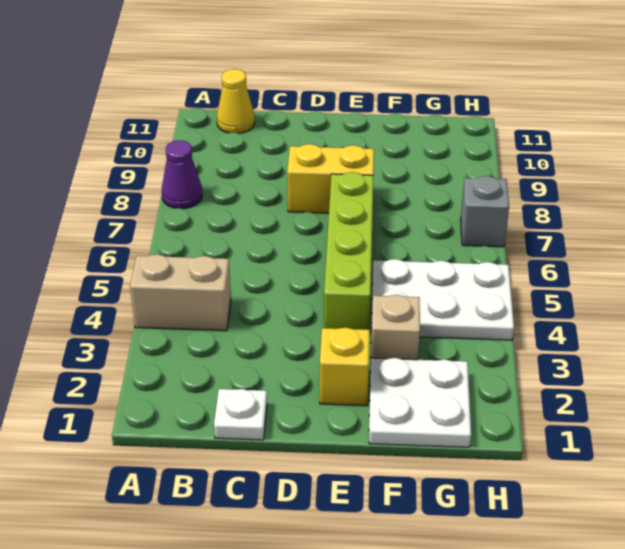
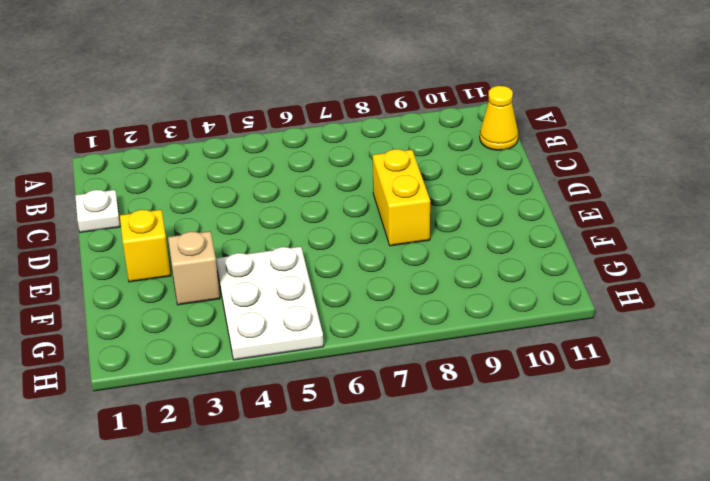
none -> tan brick A4:B4 level 1
none -> purple cone A8 level 1

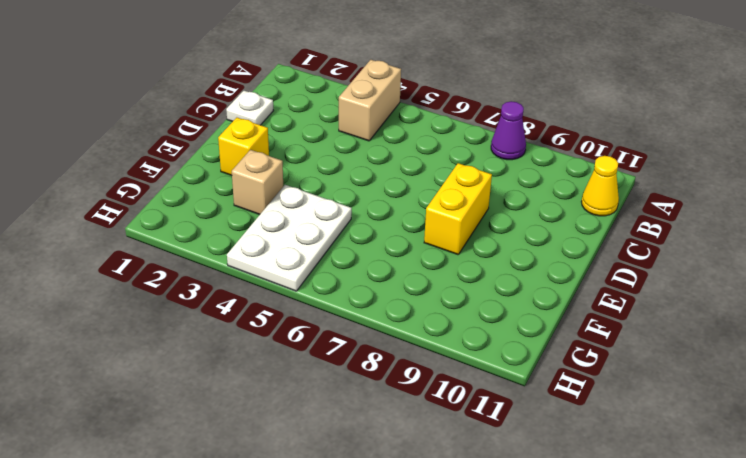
none -> lime brick E4:E7 level 1
none -> white plate F1:G2 level 1

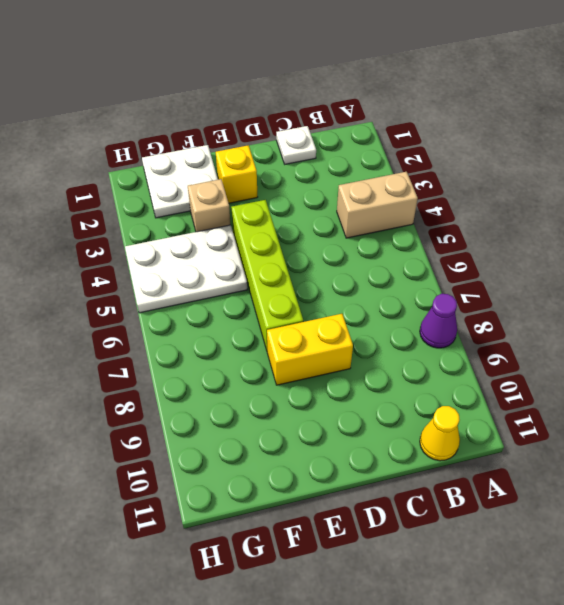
none -> grey brick H7 level 1

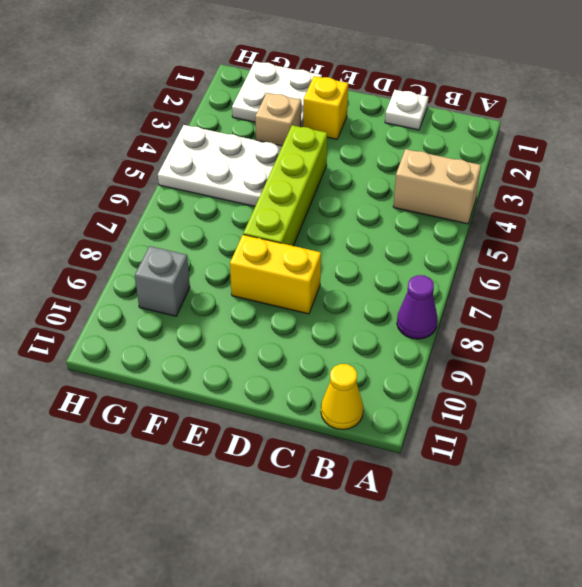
grey brick G9 level 1 -> grey brick H7 level 1

